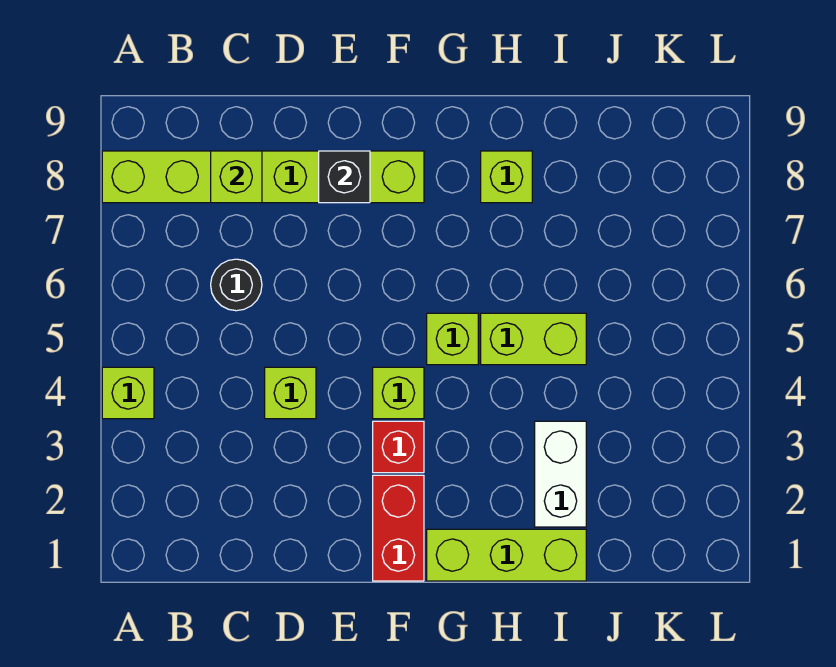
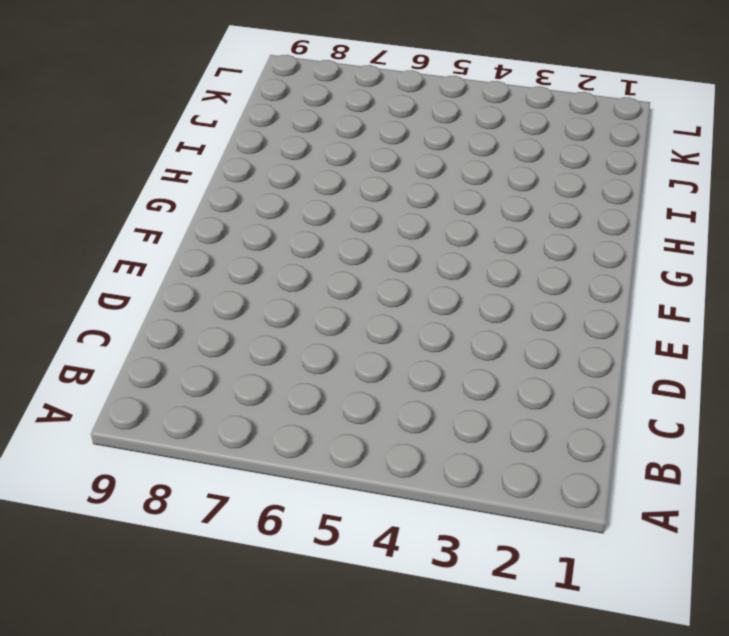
none -> lime brick A4 level 1
none -> lime brick A8:F8 level 1
none -> black round brick C6 level 1

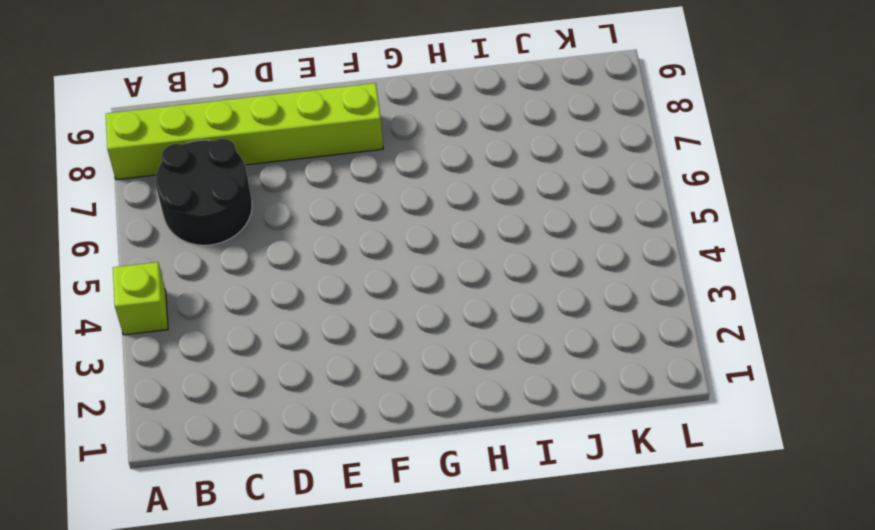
black round brick B6:C7 level 1 -> black round brick C6 level 1
none -> lime brick D4 level 1
none -> red brick F1:F2 level 1
none -> red brick F3 level 1

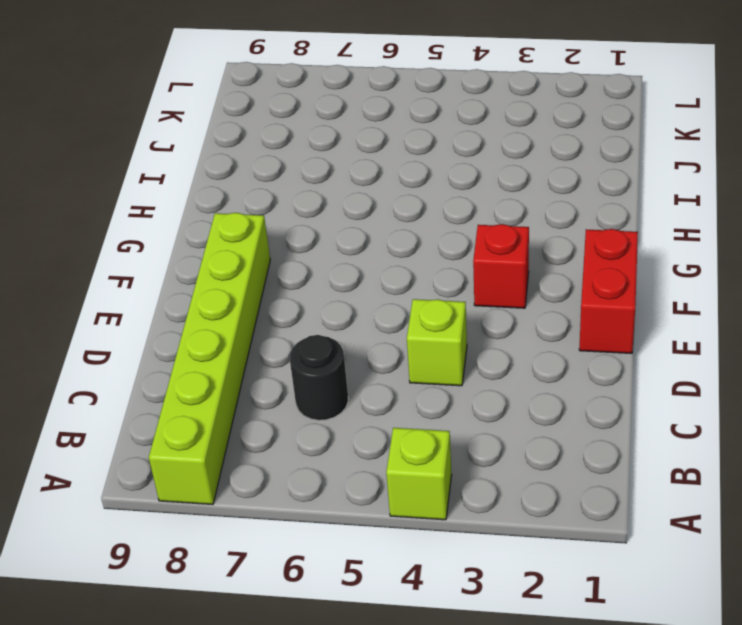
red brick E1:F1 level 1 -> red brick F1:F2 level 1
none -> lime brick F4 level 1
none -> lime brick G1:I1 level 1
none -> lime brick G5 level 1

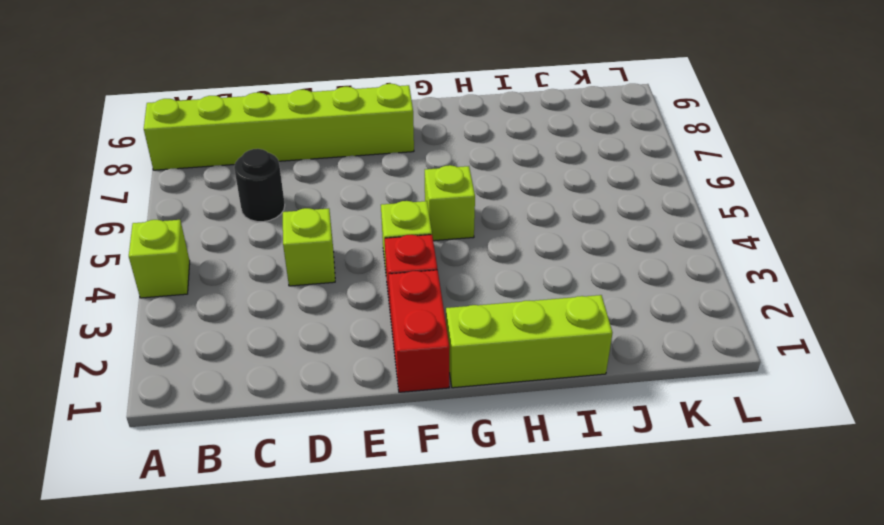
none -> lime brick H5:I5 level 1
none -> lime brick H8 level 1
none -> white brick I2:I3 level 1

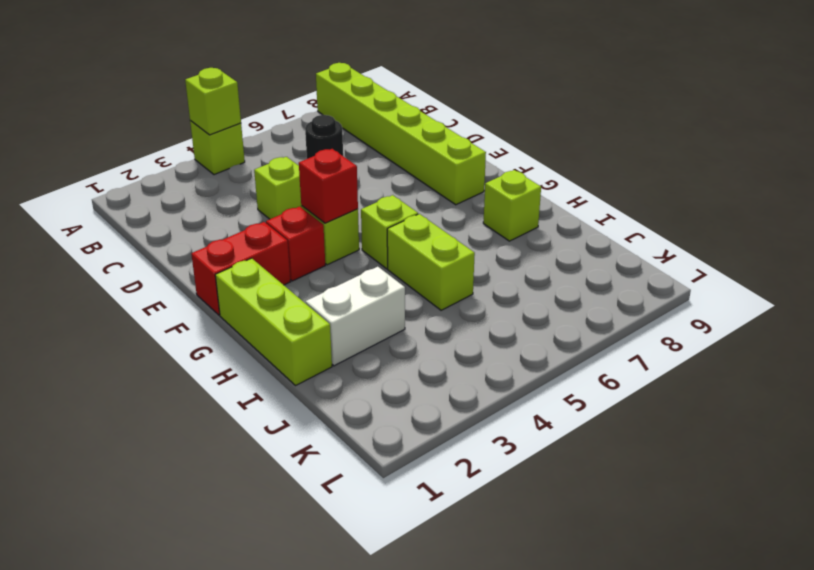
lime brick A4 level 2 -> lime brick C8 level 2
red brick F4 level 2 -> none
none -> black brick E8 level 2

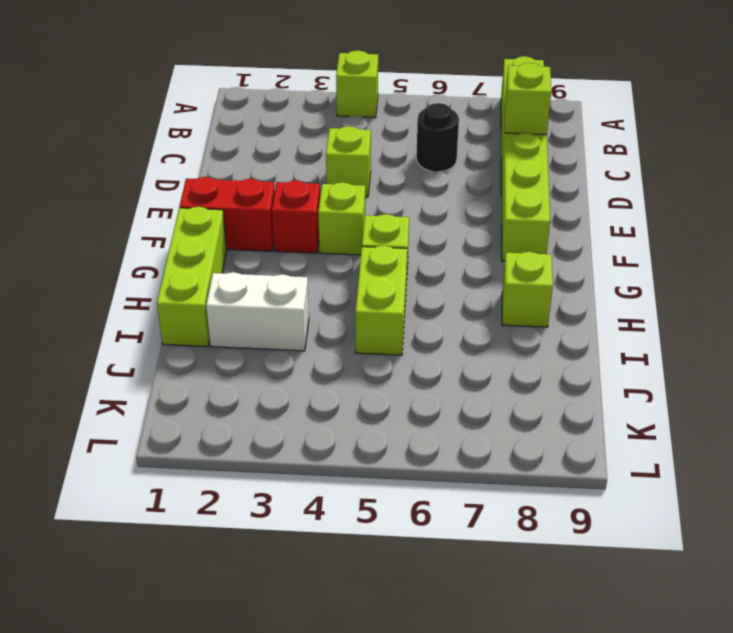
none -> black brick E8 level 2

